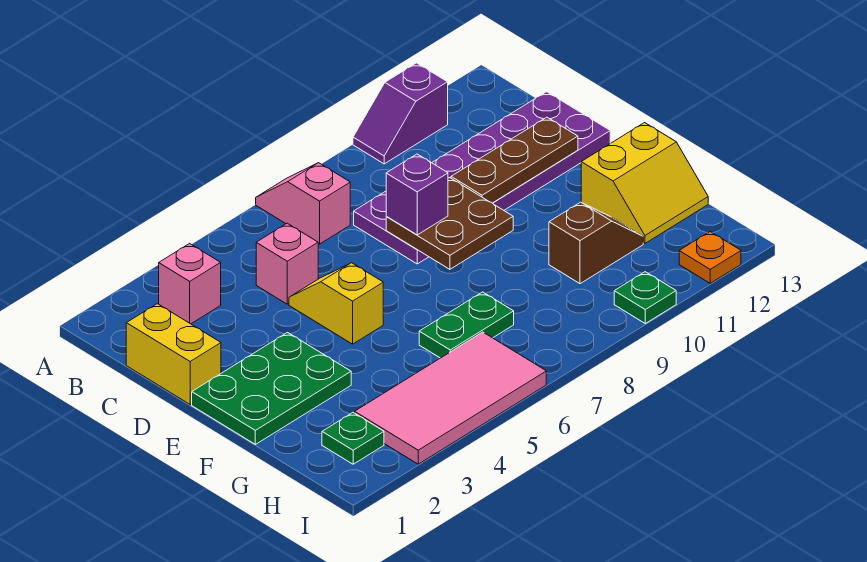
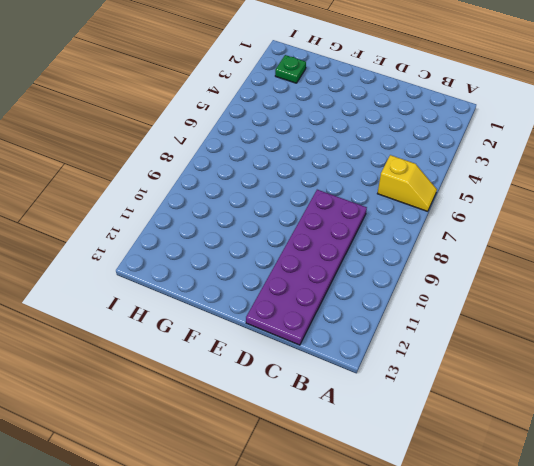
yellow slope A6:B6 level 1 top B -> yellow slope D5:E5 level 1 top E
none -> pink slope A7:B7 level 1 top B
none -> purple slope A10:A11 level 1 top 11
none -> pink brick B3 level 1

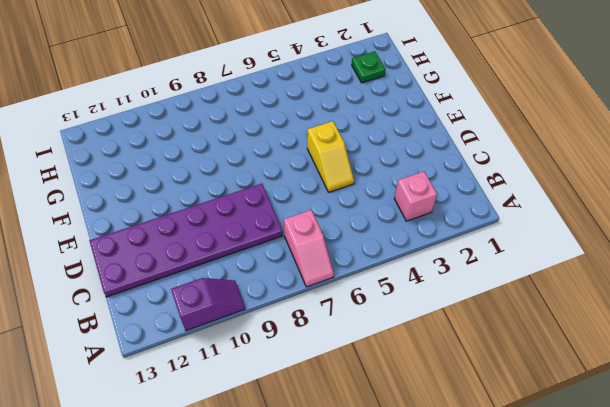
none -> yellow brick C1:D1 level 1
none -> pink brick C5 level 1
none -> green plate E1:F3 level 1

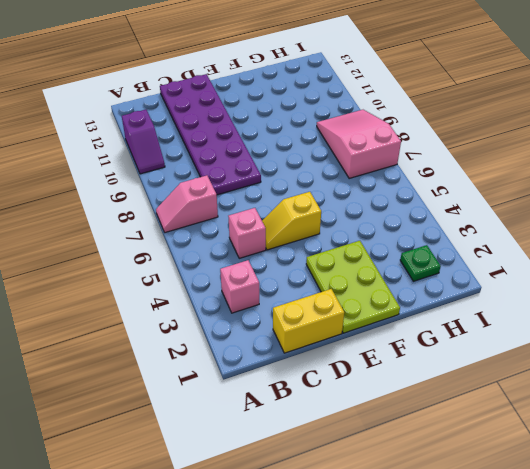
lime plate E1:F3 level 1 -> green plate E1:F3 level 1
pink slope H7:I9 level 1 top 7 -> none
none -> yellow slope F12:G13 level 1 top F
none -> green plate G6:G7 level 1
none -> brown slope G10:G11 level 1 top 10

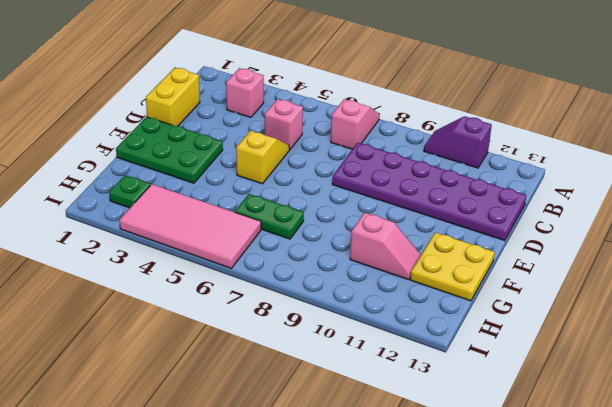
yellow plate F12:G13 level 1 -> yellow slope F12:G13 level 1 top F
pink slope G10:G11 level 1 top 10 -> brown slope G10:G11 level 1 top 10
none -> green plate I10 level 1
none -> orange plate I12 level 1
none -> brown plate D8:E9 level 2

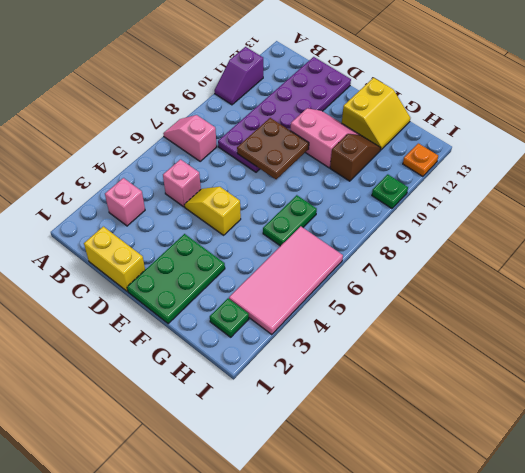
pink slope E10:F11 level 1 top 10 -> none
none -> brown plate D10:D12 level 2
none -> purple brick D8 level 3

